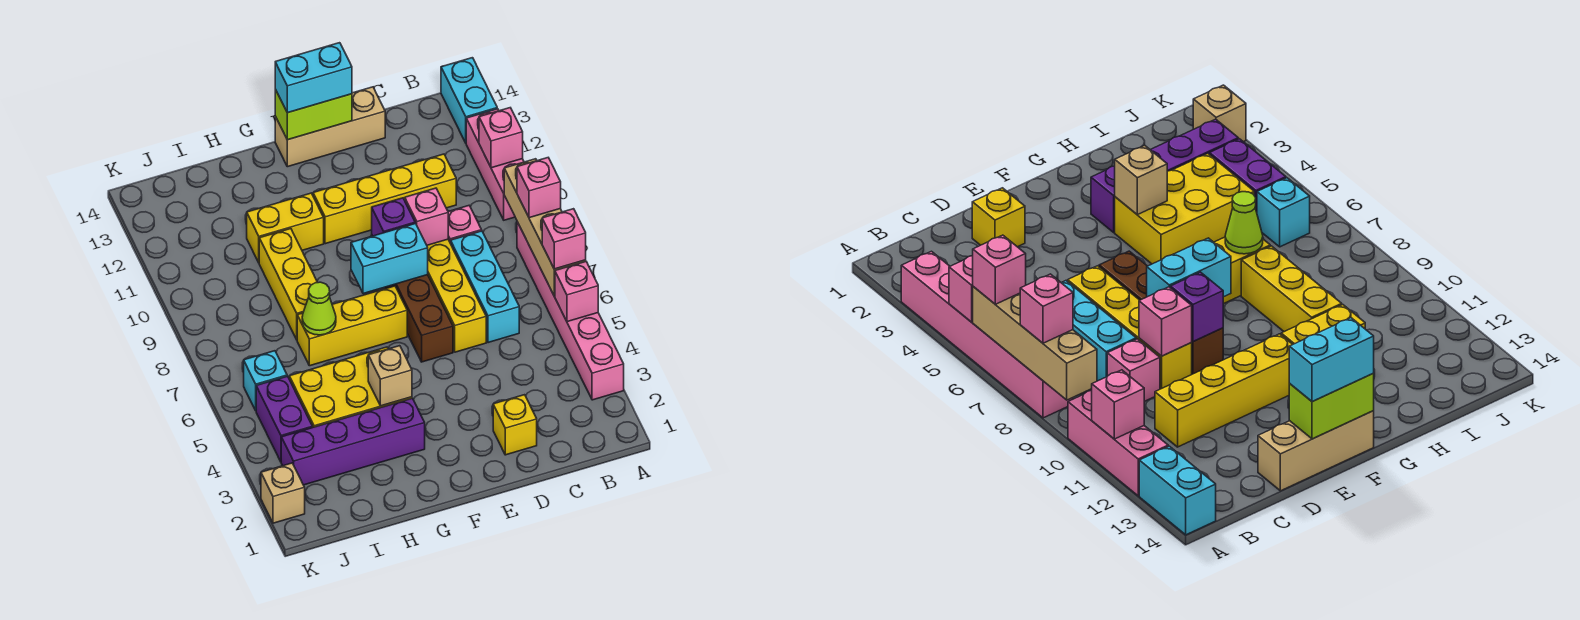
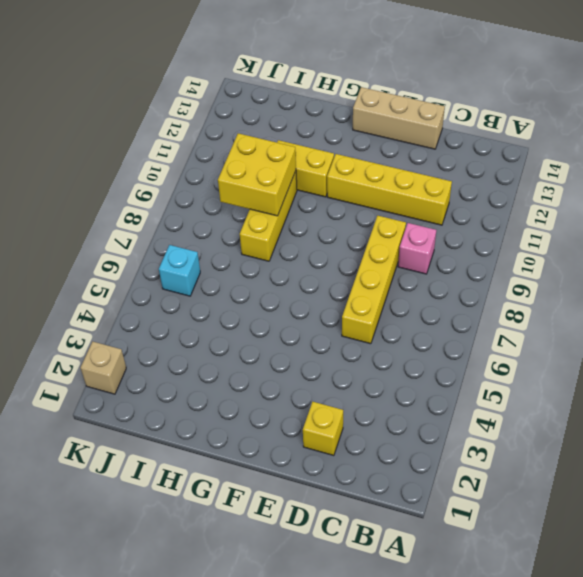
yellow brick H9:I10 level 2 -> none
none -> pink brick A3:A8 level 1
none -> pink brick A10:A12 level 1
none -> cyan brick A13:A14 level 1
none -> cyan brick C6:C8 level 1

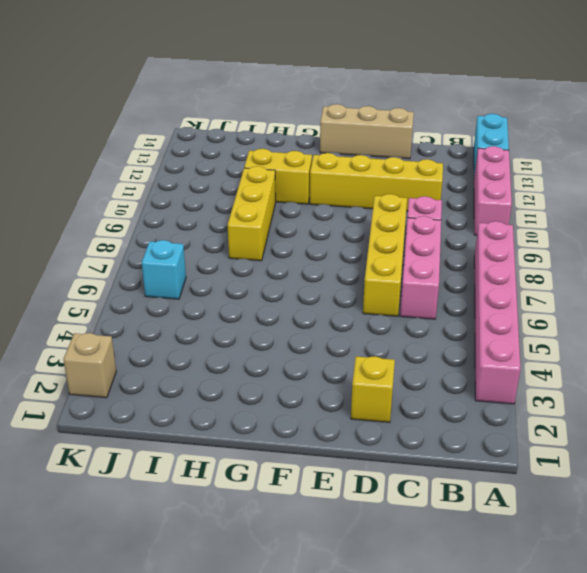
pink brick C6:C8 level 1 -> cyan brick C6:C8 level 1
none -> brown brick E6:E9 level 1
none -> yellow brick F7:H7 level 1
none -> purple brick G3:J3 level 1
none -> yellow brick G4:I5 level 1

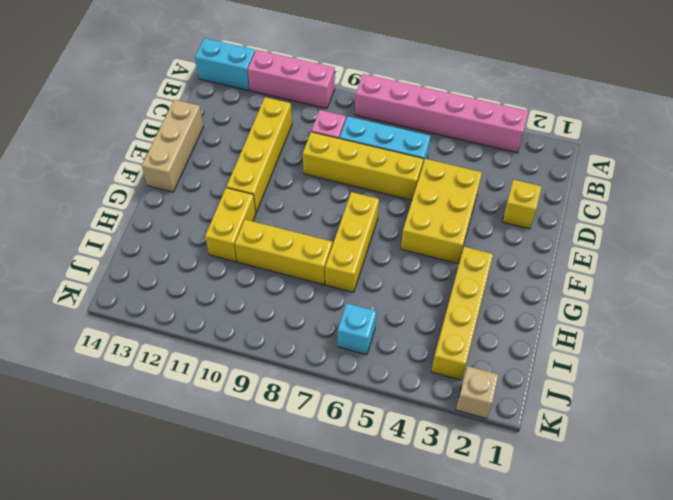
yellow brick D4:F5 level 1 -> yellow brick G4:I5 level 1
yellow brick G3:J3 level 1 -> purple brick G3:J3 level 1
none -> brown brick E6:E9 level 1
none -> purple brick J4:J5 level 1
none -> pink brick A5 level 2
none -> tan brick A6:A9 level 2

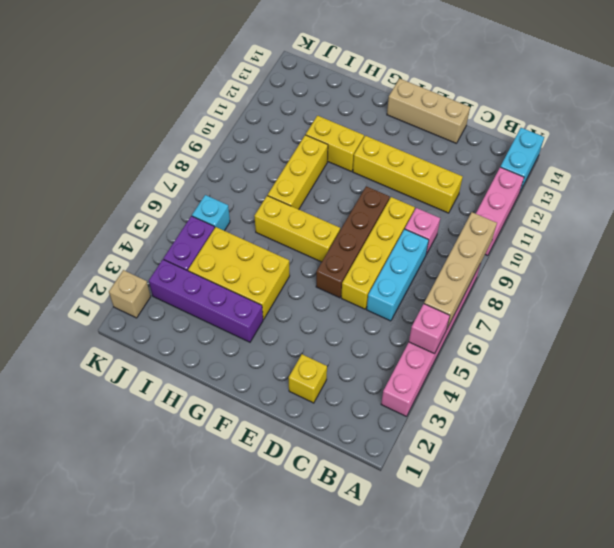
none -> pink brick A11 level 2
none -> pink brick D9 level 2
none -> cyan brick E8:F8 level 2
none -> purple brick E9 level 2

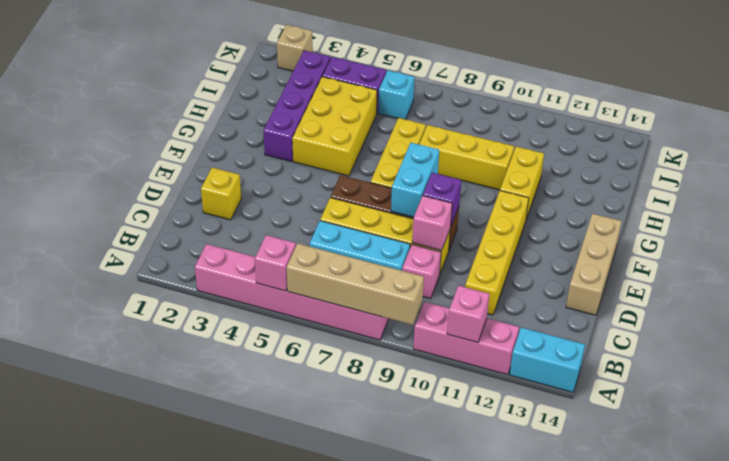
none -> lime brick E14:F14 level 2
none -> tan brick G4 level 2
none -> lime cone H7 level 2
none -> pink brick A6 level 3

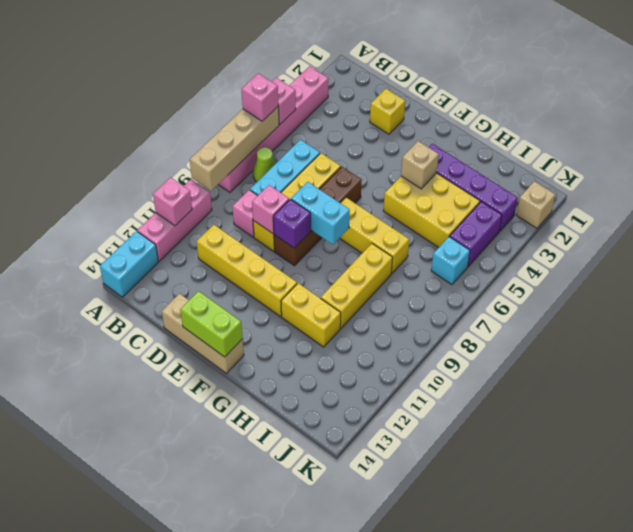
lime cone B7 level 1 -> lime cone H7 level 2
none -> pink brick A8 level 3
none -> cyan brick E14:F14 level 3

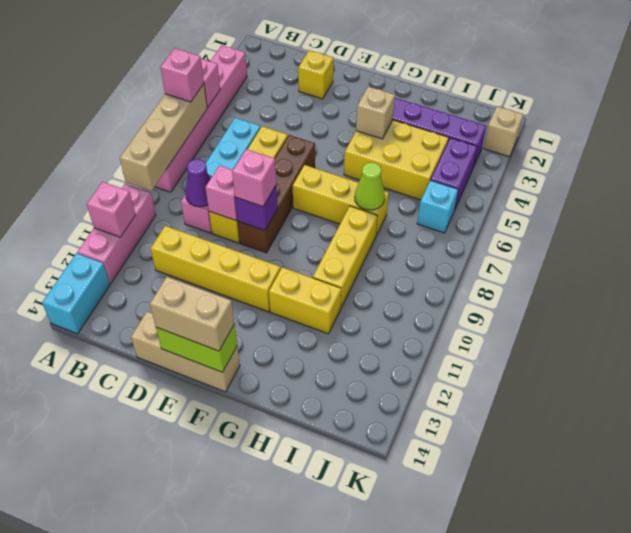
purple cone C9 level 2 -> none
pink brick E9 level 3 -> pink brick A8 level 3
tan brick E14:F14 level 3 -> cyan brick E14:F14 level 3
none -> cyan brick E8:F8 level 2

